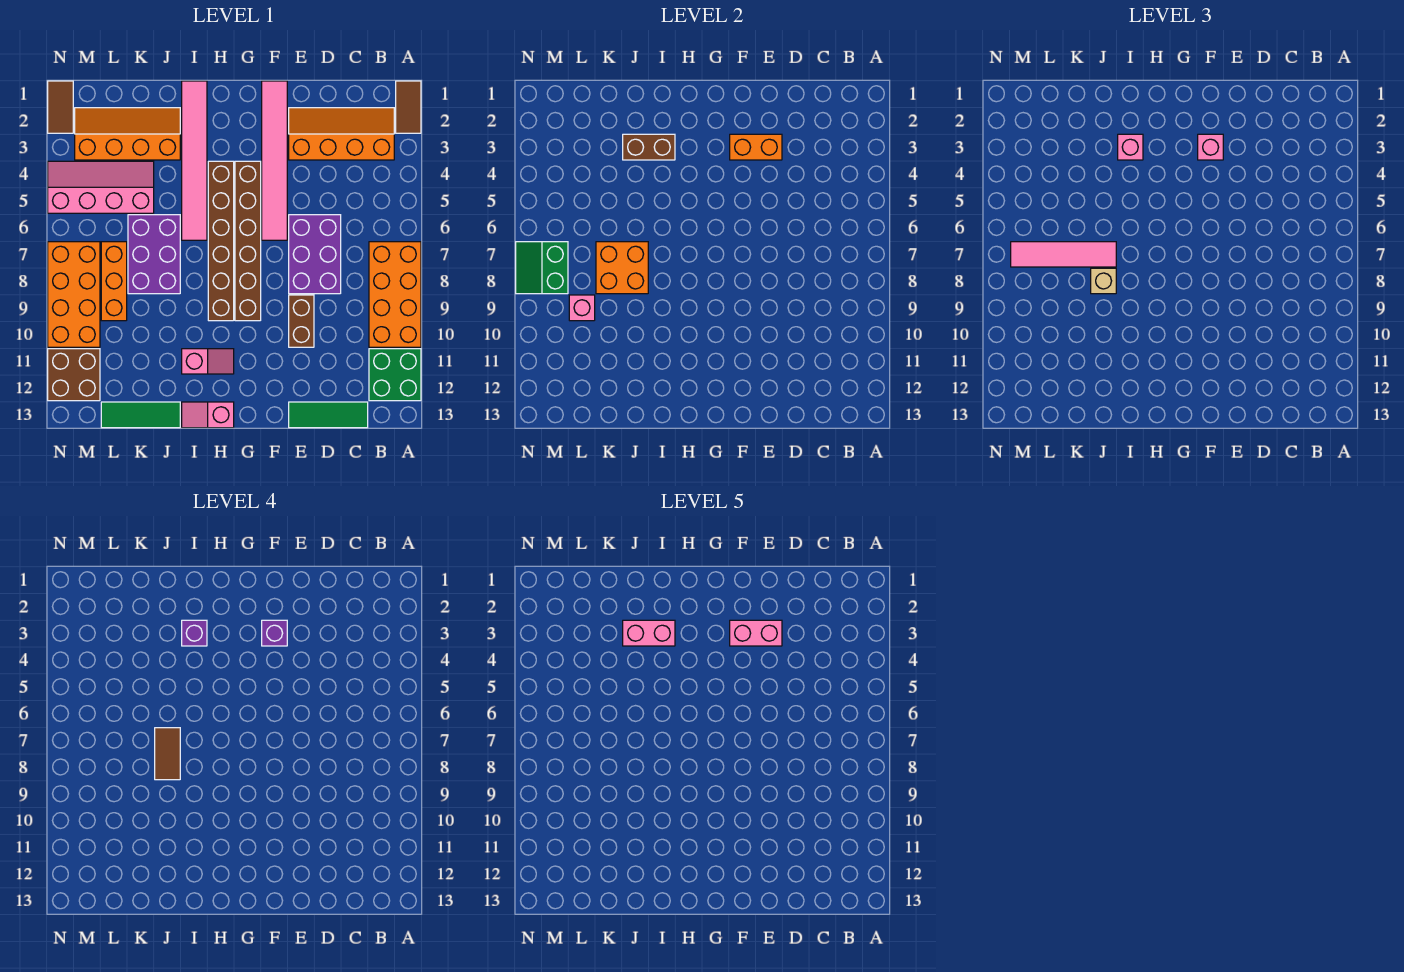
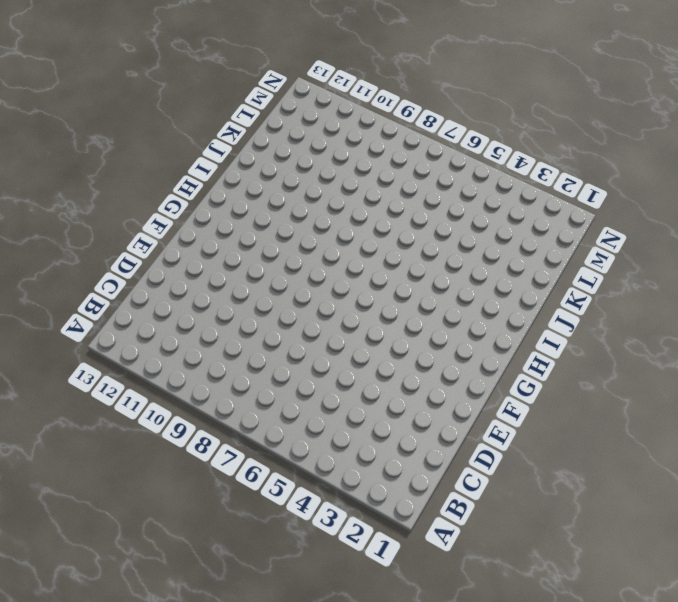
none -> brown tile A1:A2 level 1
none -> orange brick A7:B10 level 1
none -> green brick A11:B12 level 1
none -> orange slope B2:E3 level 1 top 3

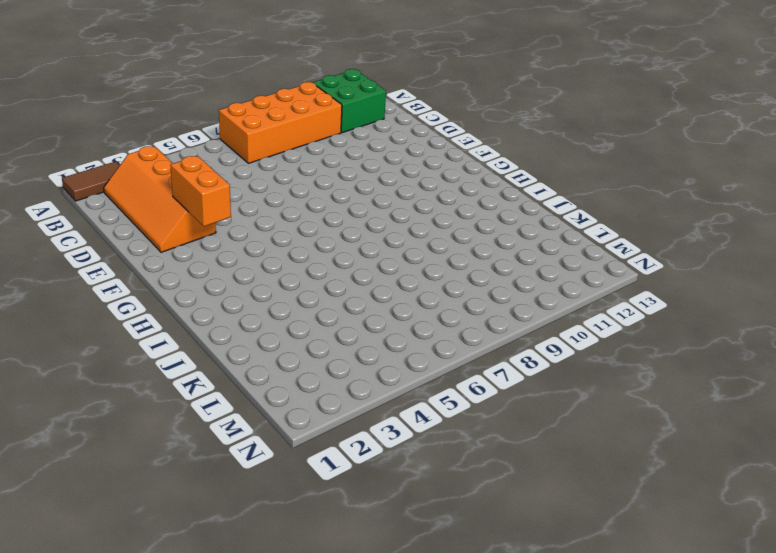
none -> green tile C13:E13 level 1
none -> purple brick D6:E8 level 1
none -> brown brick E9:E10 level 1
none -> pink tile F1:F6 level 1

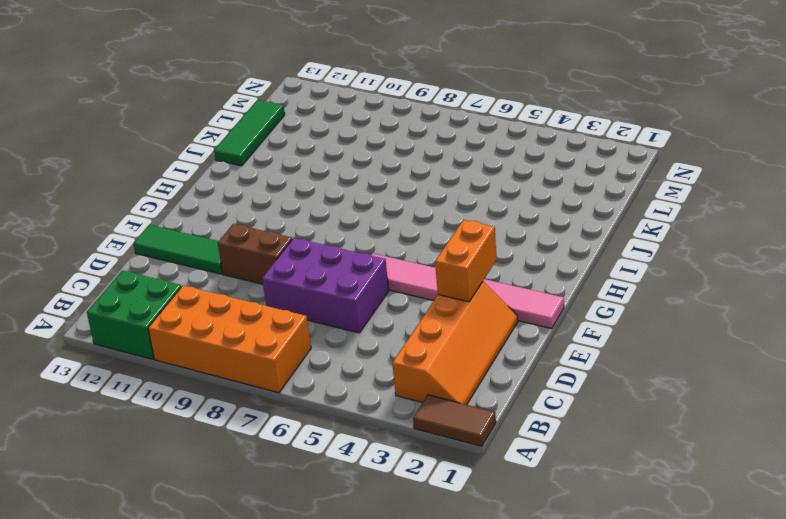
green tile E11:E13 level 1 -> green tile C13:E13 level 1
none -> brown brick G4:G9 level 1
none -> brown brick H4:H9 level 1
none -> pink slope H11:I11 level 1 top I
none -> pink slope H13:I13 level 1 top H

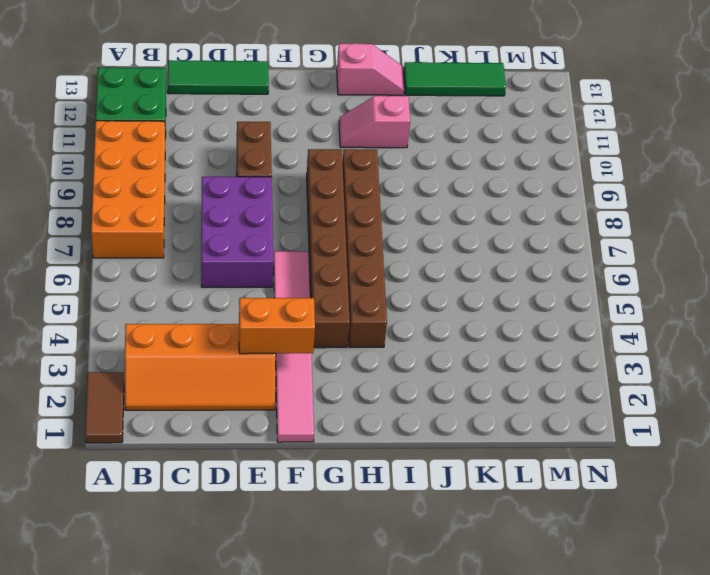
none -> pink tile I1:I6 level 1
none -> orange slope J2:M3 level 1 top 3
none -> purple brick J6:K8 level 1
none -> pink slope K4:N5 level 1 top 5

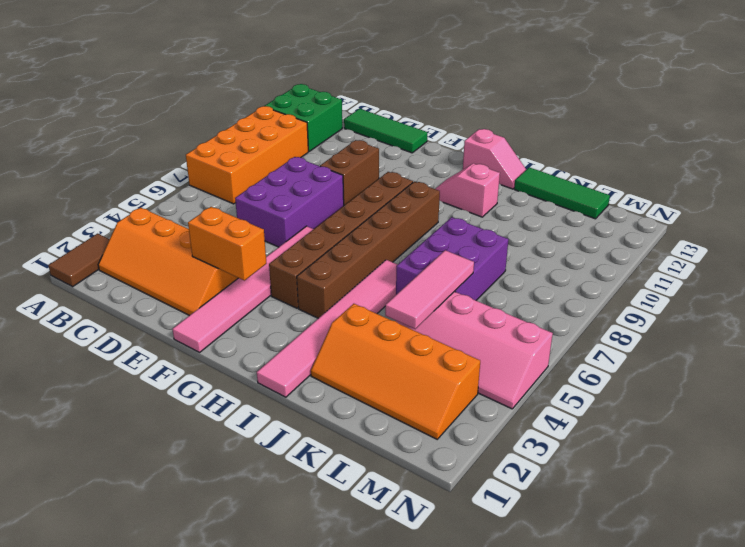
pink tile K4:K6 level 2 -> none
none -> orange brick L7:L9 level 1
none -> orange brick M7:N10 level 1
none -> brown brick M11:N12 level 1
none -> brown tile N1:N2 level 1

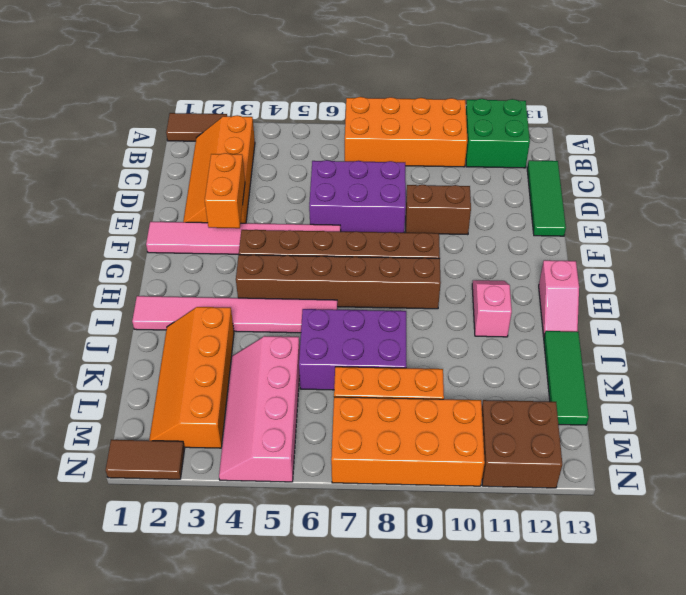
none -> brown brick I3:J3 level 2
none -> orange brick J7:K8 level 2
none -> pink brick L9 level 2
none -> green slope M7:N8 level 2 top M

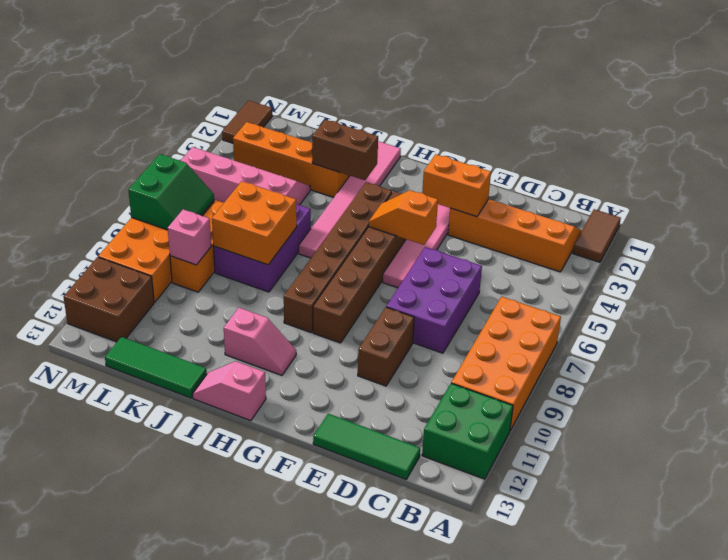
orange slope F5:G5 level 2 top F -> none
green slope M7:N8 level 2 top N -> green slope M7:N8 level 2 top M
none -> pink brick F3 level 3
none -> pink brick I3 level 3
none -> pink tile J7:M7 level 3
none -> tan brick J8 level 3

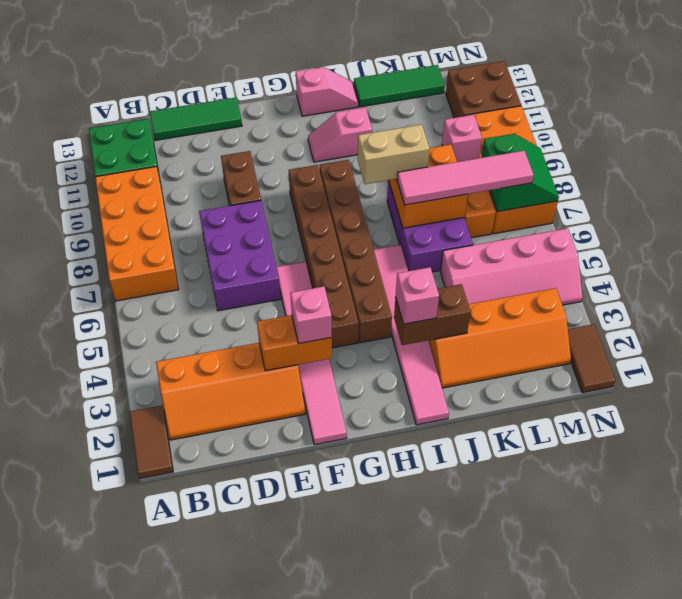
tan brick I8:J8 level 3 -> tan brick J8 level 3
none -> purple brick F3 level 4
none -> purple brick I3 level 4
none -> brown tile J7:J8 level 4
none -> pink brick E3:F3 level 5

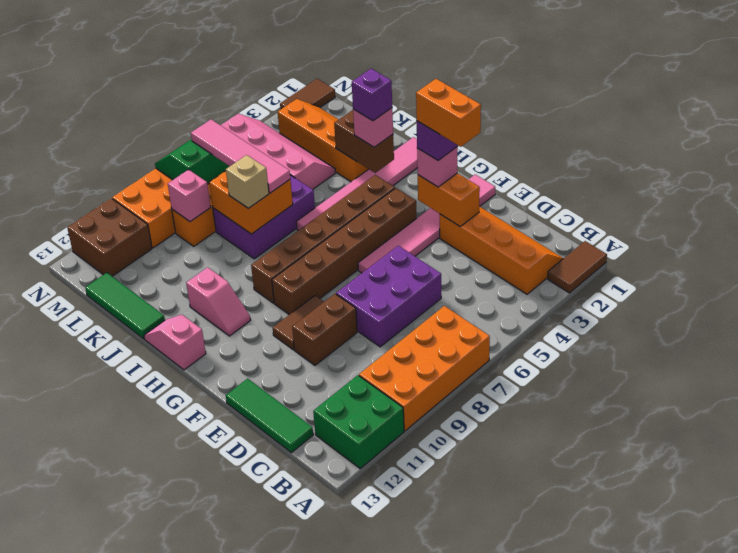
orange brick E3:F3 level 5 -> pink brick E3:F3 level 5
brown tile F9:F10 level 1 -> brown tile J7:J8 level 4
none -> pink brick I3:J3 level 5

